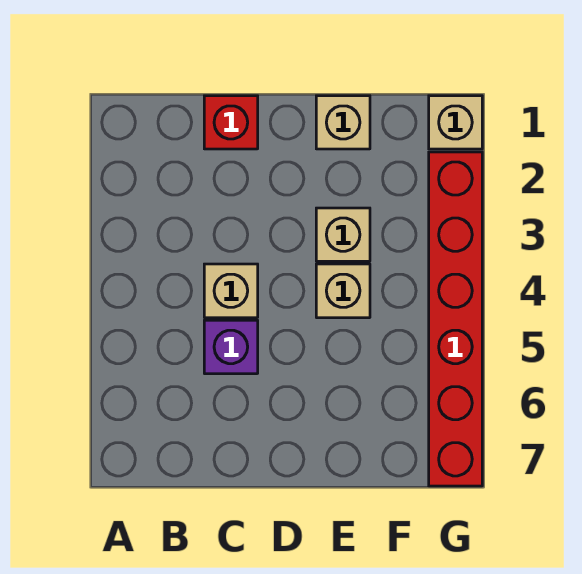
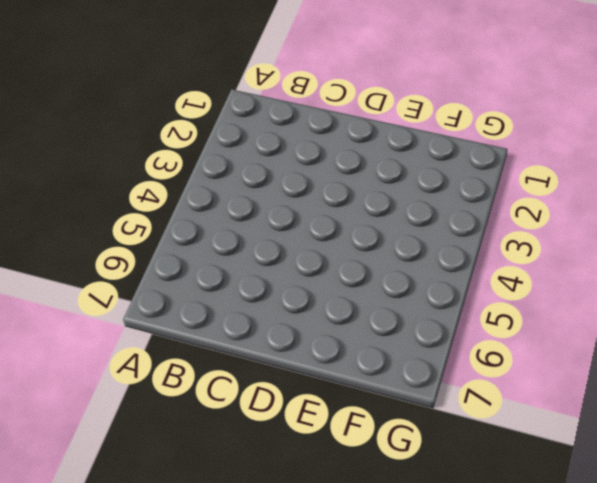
none -> red brick C1 level 1
none -> tan brick C4 level 1

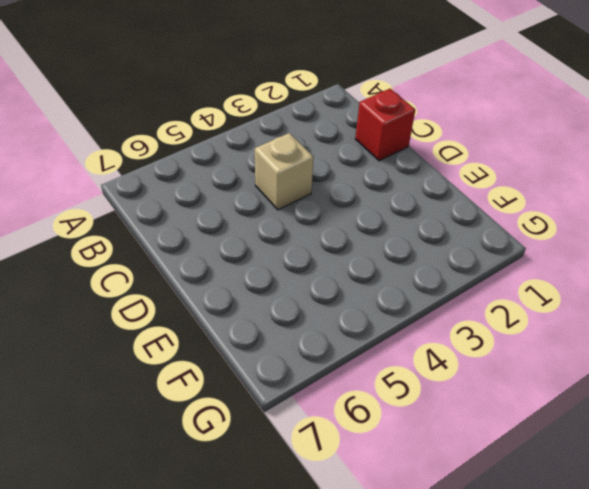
none -> purple brick C5 level 1
none -> tan brick E1 level 1

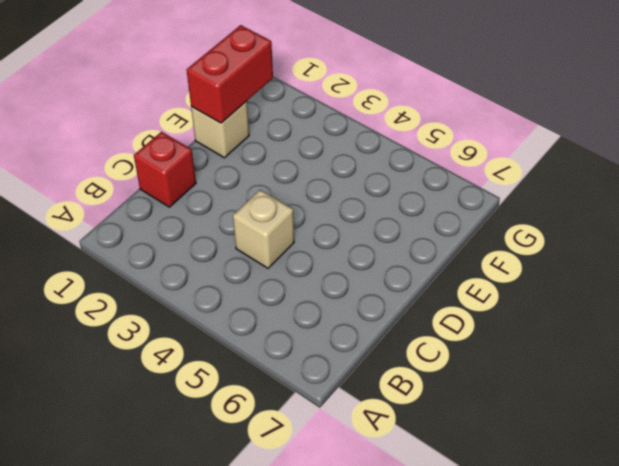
red brick E1:F1 level 2 -> none
none -> purple brick C5 level 1
none -> tan brick E3 level 1

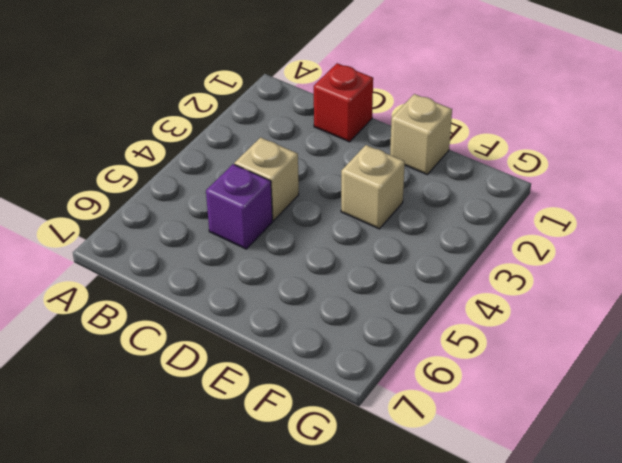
none -> tan brick E4 level 1
none -> tan brick G1 level 1

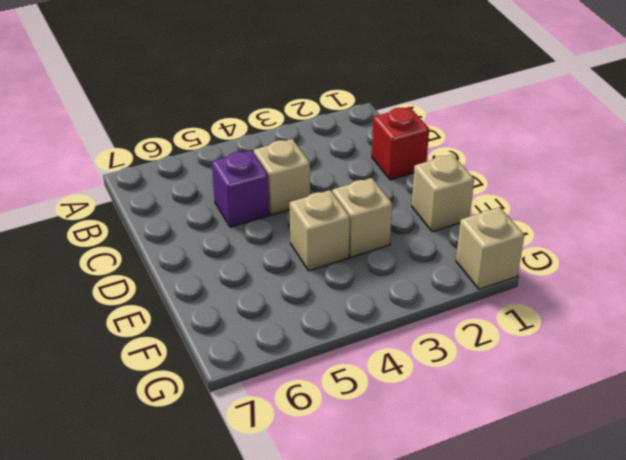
none -> red brick G2:G7 level 1

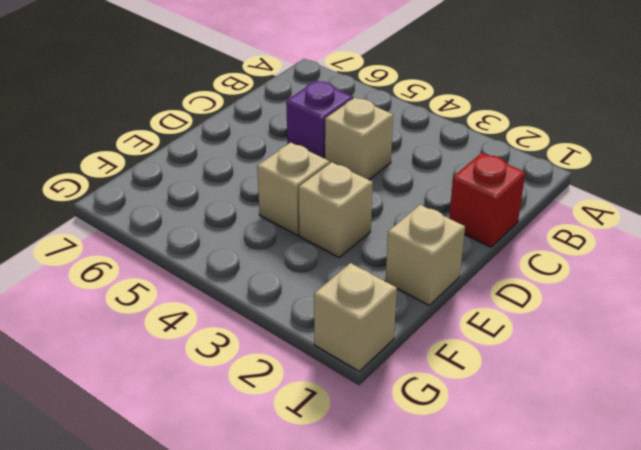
none -> red brick G2:G7 level 1

